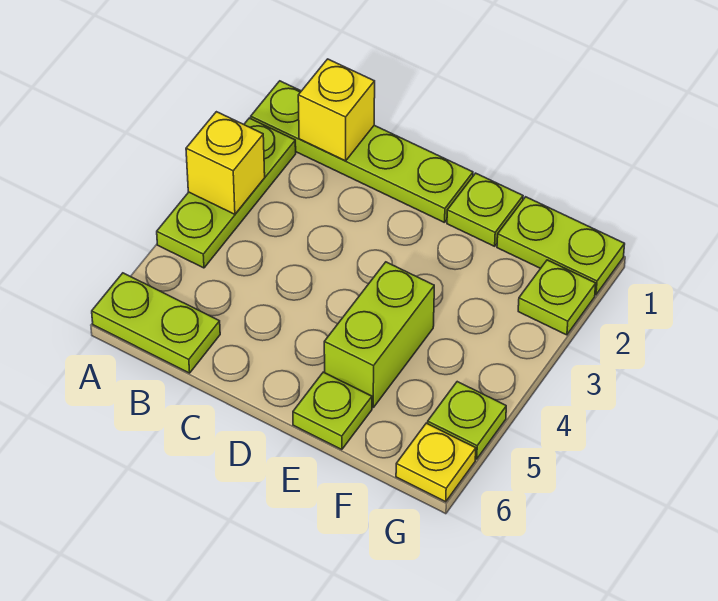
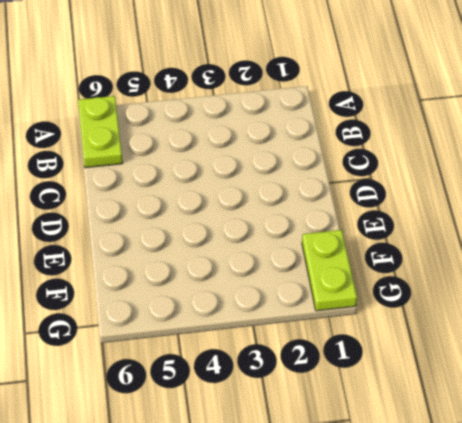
none -> lime plate A1:D1 level 1
none -> lime plate A2:A4 level 1
none -> lime plate E1 level 1

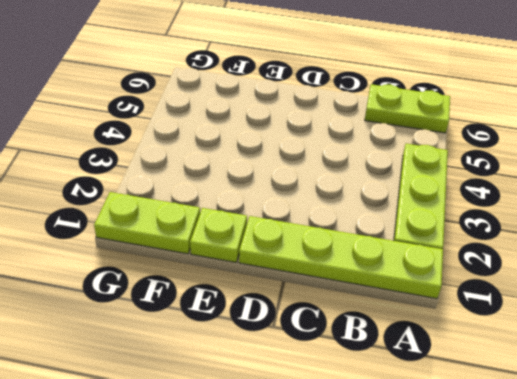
none -> lime brick E4:E5 level 1
none -> lime plate E6 level 1
none -> lime plate G2 level 1

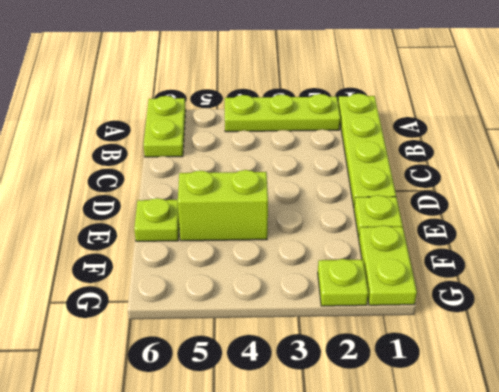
none -> lime plate G5 level 1
none -> yellow plate G6 level 1
none -> yellow brick A3 level 2

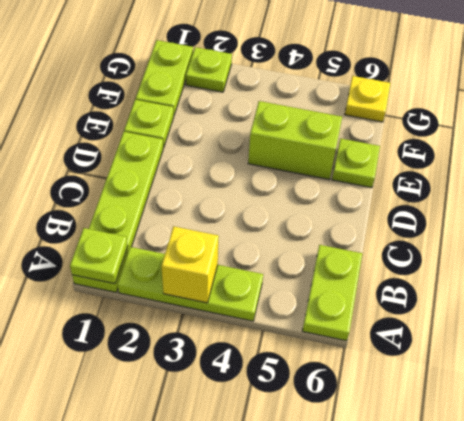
lime plate A1 level 2 -> lime plate G5 level 1
none -> yellow brick B1 level 2

